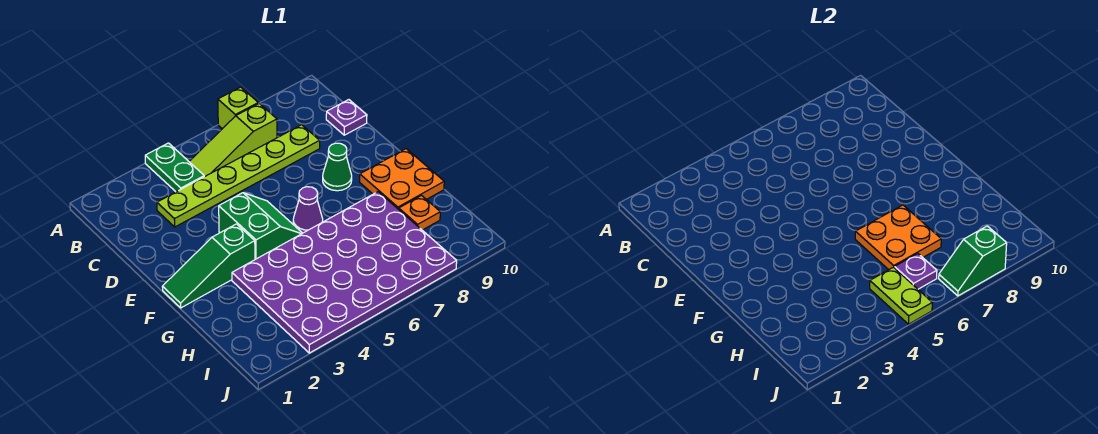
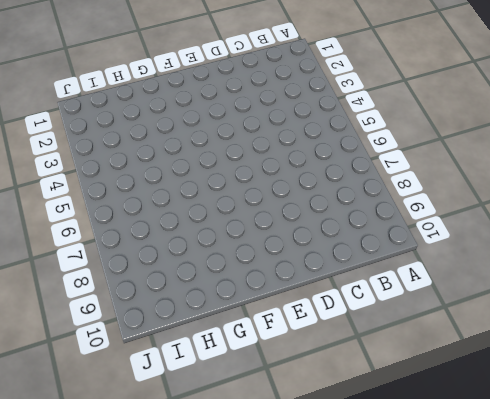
none -> green plate A4:B4 level 1
none -> lime brick A7 level 1
none -> lime slope B5:B7 level 1 top 7

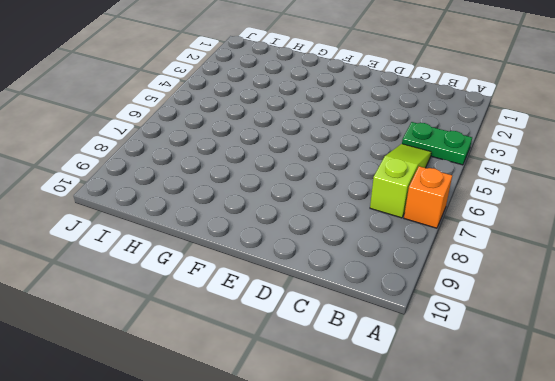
orange brick A7 level 1 -> lime brick A7 level 1
none -> lime plate C3:C8 level 1
none -> purple plate C10 level 1
none -> green slope E4:F5 level 1 top 4

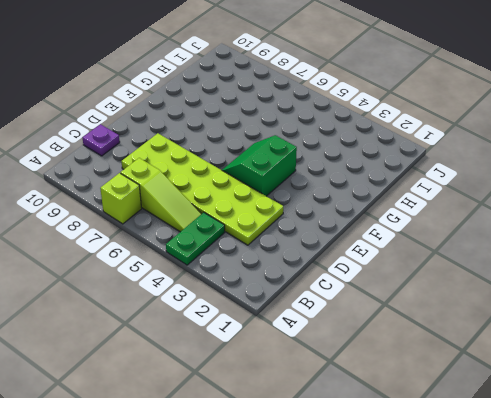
lime plate C3:D8 level 1 -> lime plate C3:C8 level 1
none -> green cone E8 level 1
none -> green slope F1:F3 level 1 top 3
none -> purple cone F6 level 1

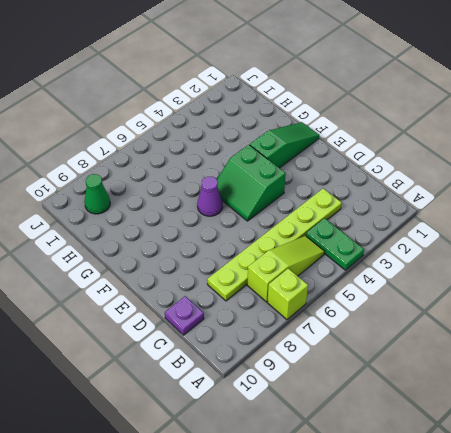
green cone I9 level 1 -> green cone E8 level 1
none -> orange plate F9:G10 level 1
none -> purple plate G3:J8 level 1
none -> orange plate H9 level 1

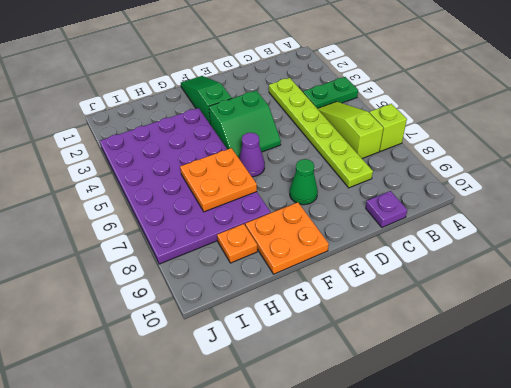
none -> lime plate I5:J5 level 2
none -> purple plate I6 level 2
none -> green slope J7:J8 level 2 top 8

